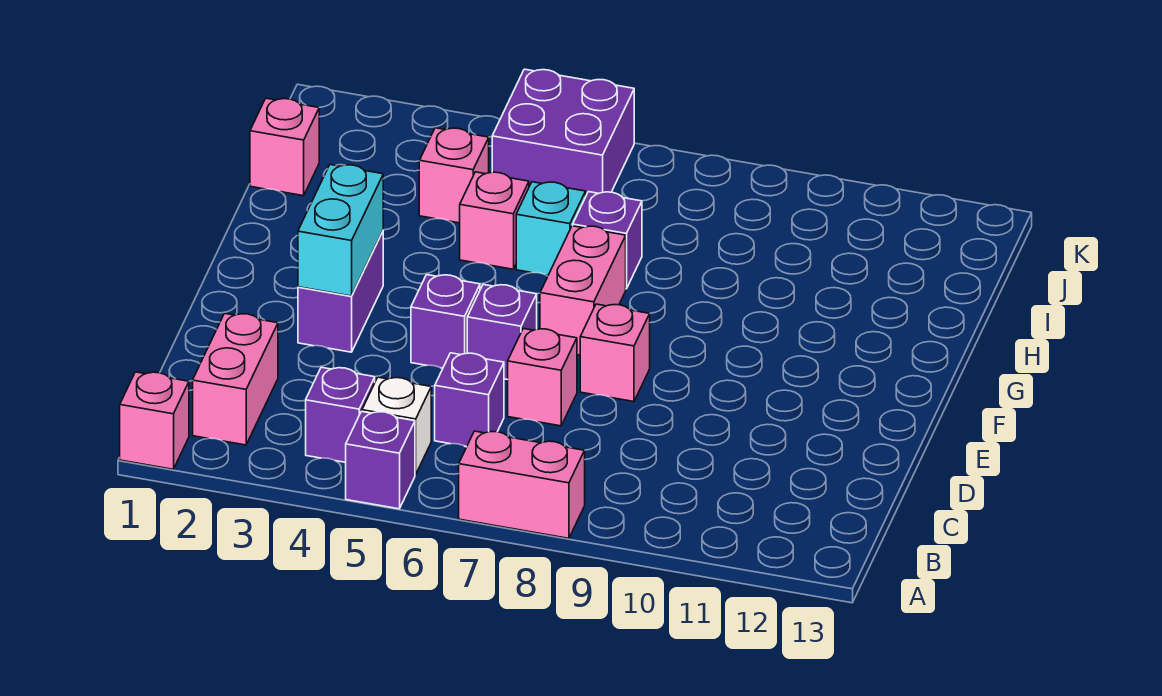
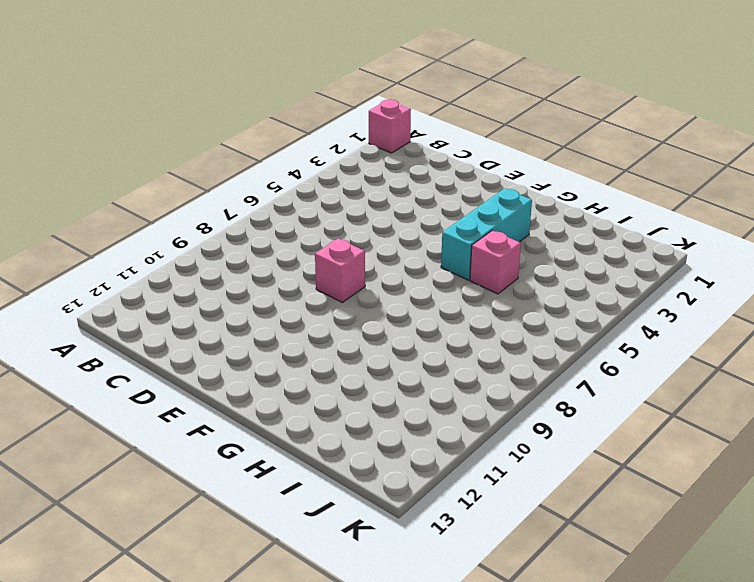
cyan brick G3:G5 level 1 -> none
none -> purple brick A5 level 1
none -> pink brick A7:A8 level 1
none -> pink brick B2:C2 level 1

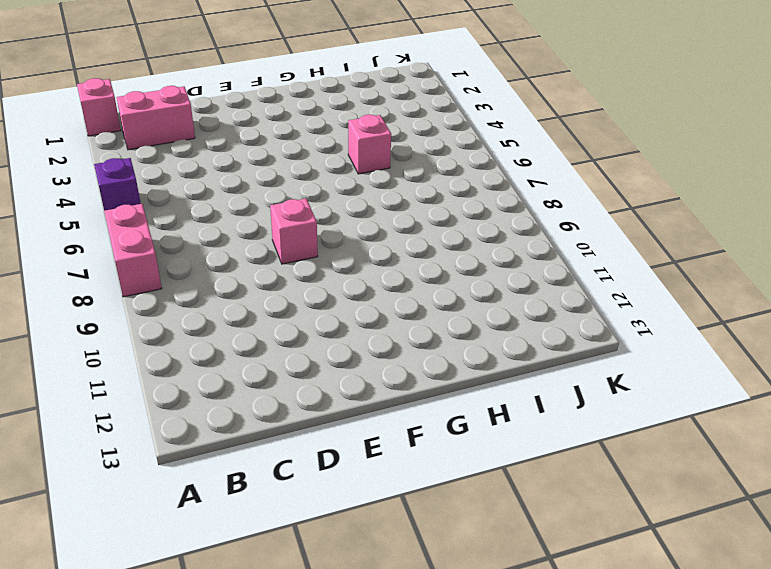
none -> purple brick B4 level 1
none -> white brick B5 level 1
none -> purple brick C6 level 1

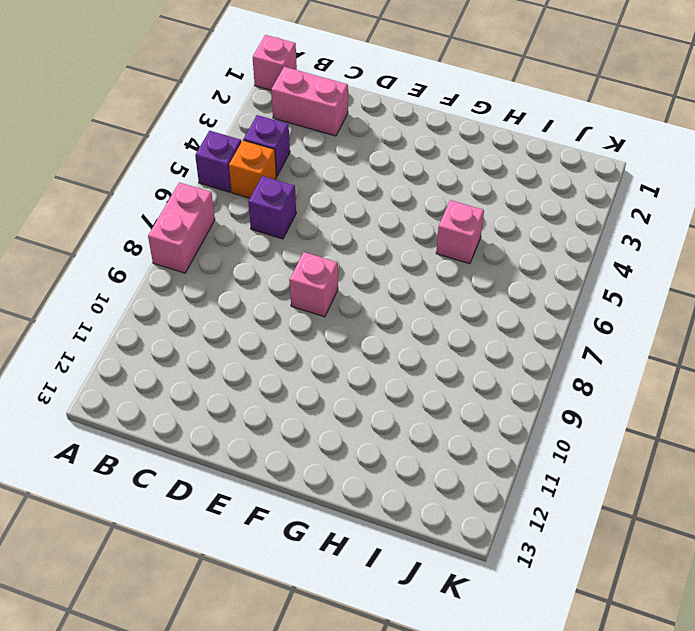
orange brick B5 level 1 -> white brick B5 level 1
none -> pink brick D7 level 1
none -> purple brick E3:F3 level 1
none -> purple brick E5 level 1

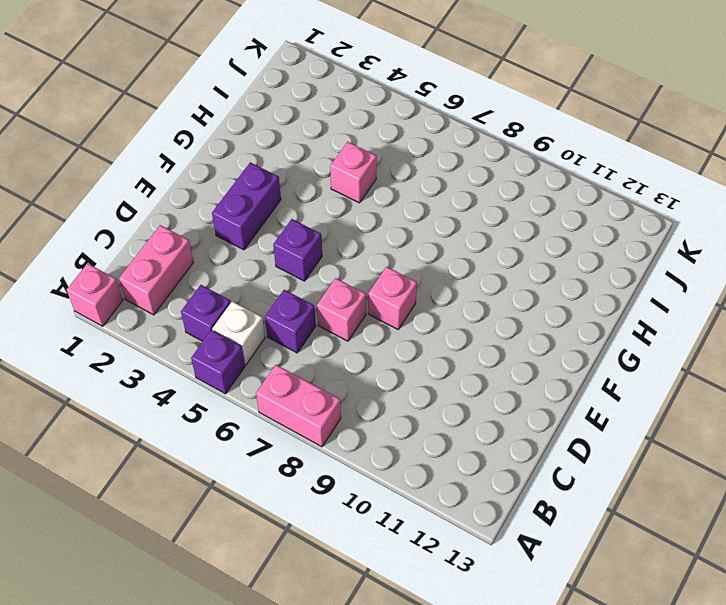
none -> purple brick E6 level 1
none -> pink brick F7:G7 level 1
none -> cyan brick H6 level 1

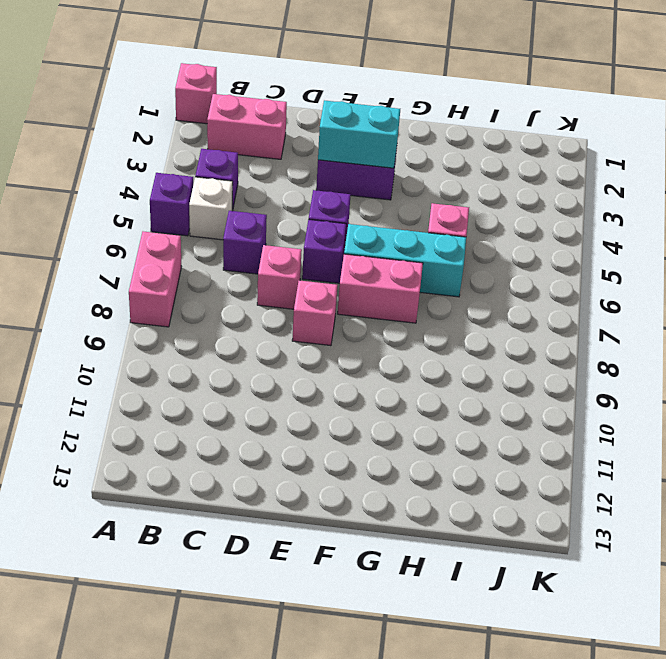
cyan brick F6:H6 level 1 -> cyan brick H6 level 1
none -> purple brick H7 level 1
none -> pink brick I1 level 1
none -> pink brick I4 level 1

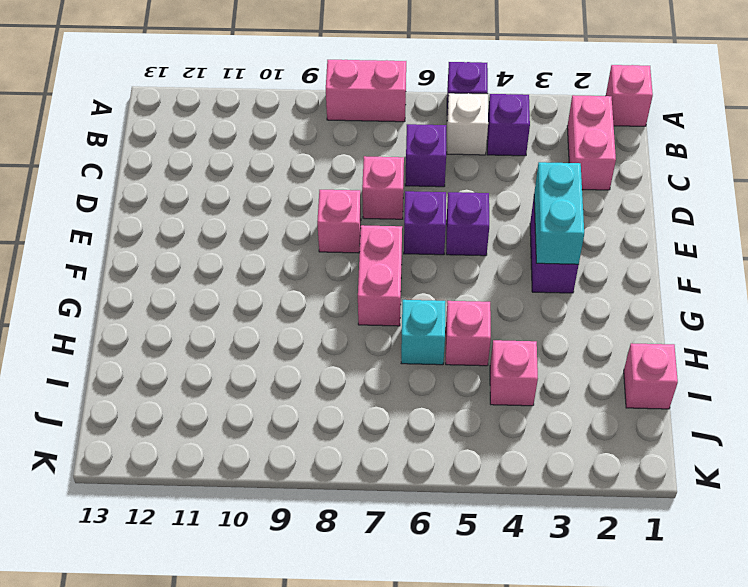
none -> purple brick H7 level 1
none -> purple brick J5:K6 level 1

